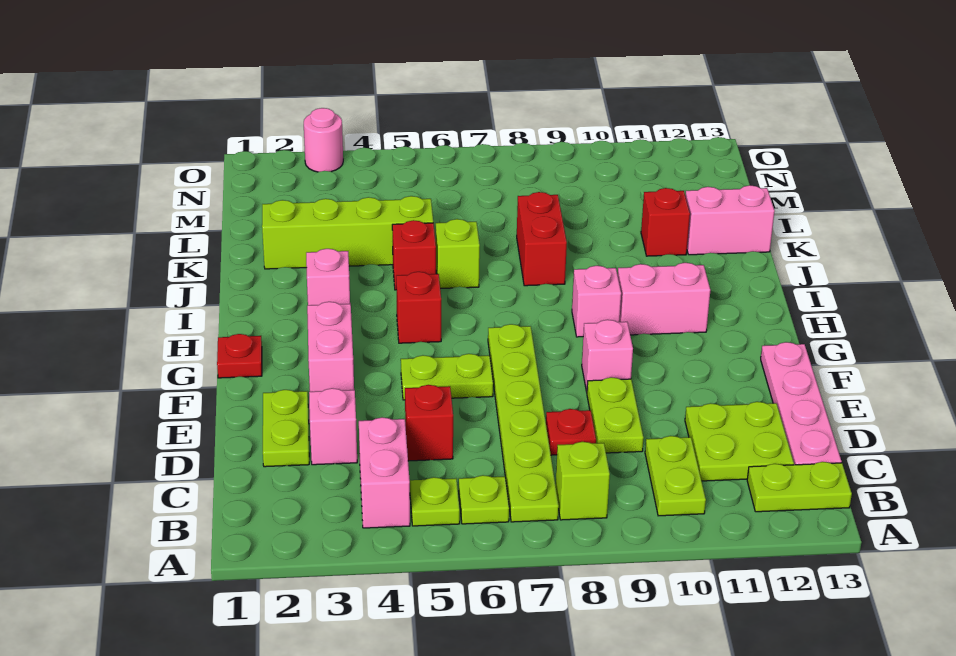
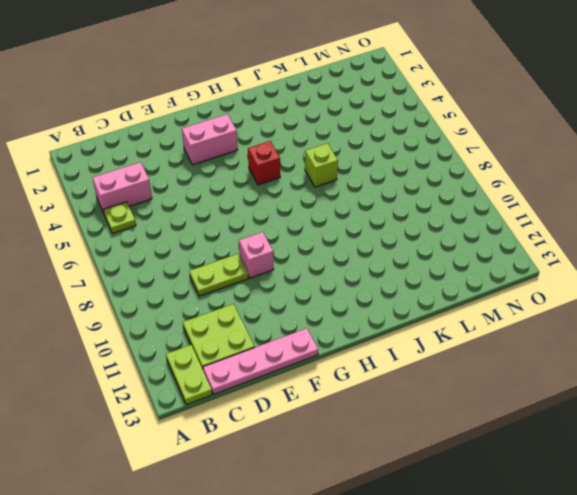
none -> lime plate B6 level 1
none -> lime plate B7:G7 level 1
none -> lime brick B8 level 1

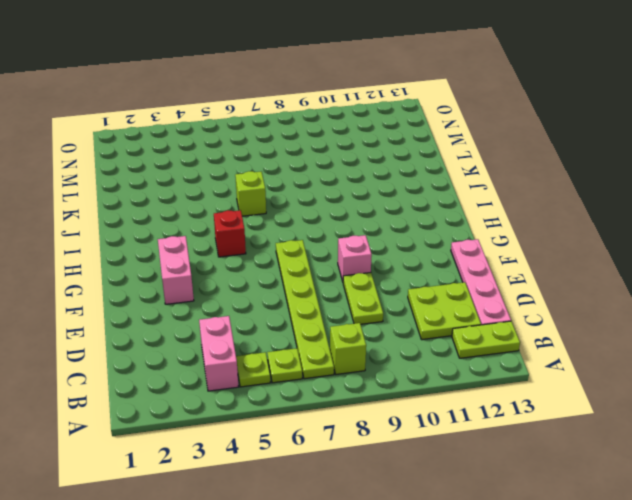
none -> lime plate B10:C10 level 1
none -> lime plate D2:E2 level 1
none -> pink brick D3 level 1

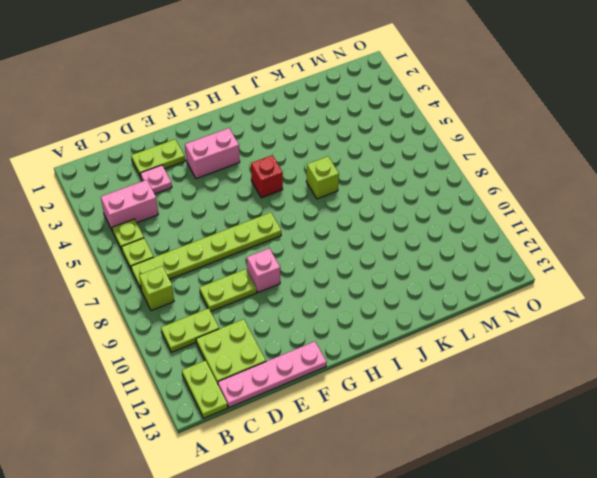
pink plate D3 level 1 -> pink brick D3 level 1
none -> red brick D5 level 1
none -> red plate D8 level 1
none -> lime plate F5:F6 level 1

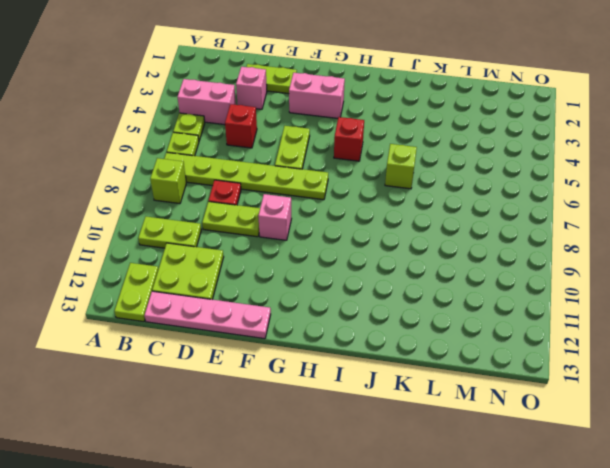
none -> red plate G1 level 1
none -> pink brick H9 level 1
none -> pink brick H10:H11 level 1

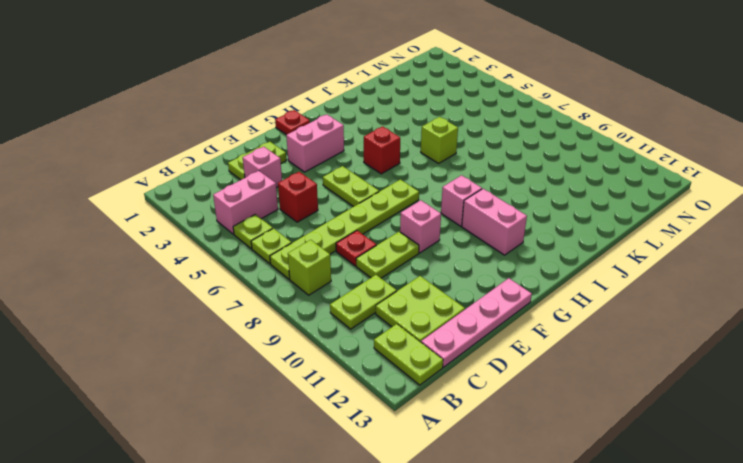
none -> pink brick I3 level 1
none -> red brick J5 level 1
none -> red brick J8:K8 level 1

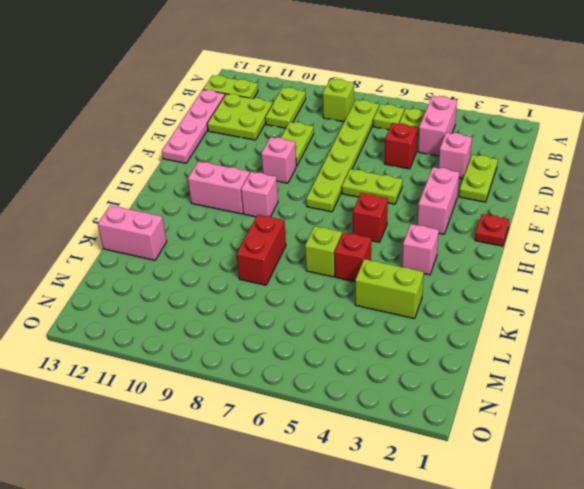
lime brick K3:K4 level 1 -> lime brick K2:K5 level 1
none -> red plate D8 level 1
none -> red brick K11 level 1
none -> pink round brick O3 level 1

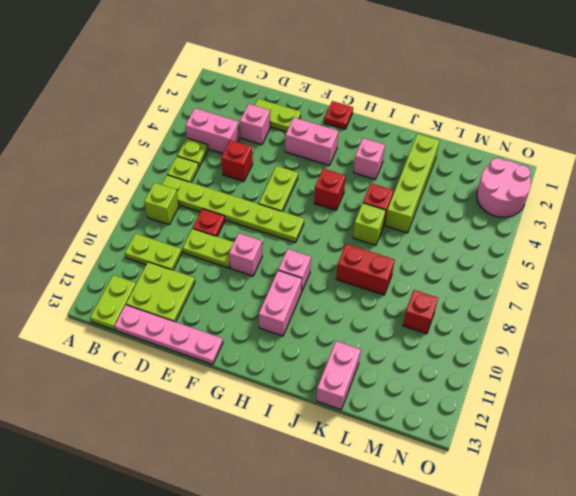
red brick M9 level 1 -> red brick K11 level 1
pink round brick N2:O3 level 1 -> pink round brick O3 level 1

